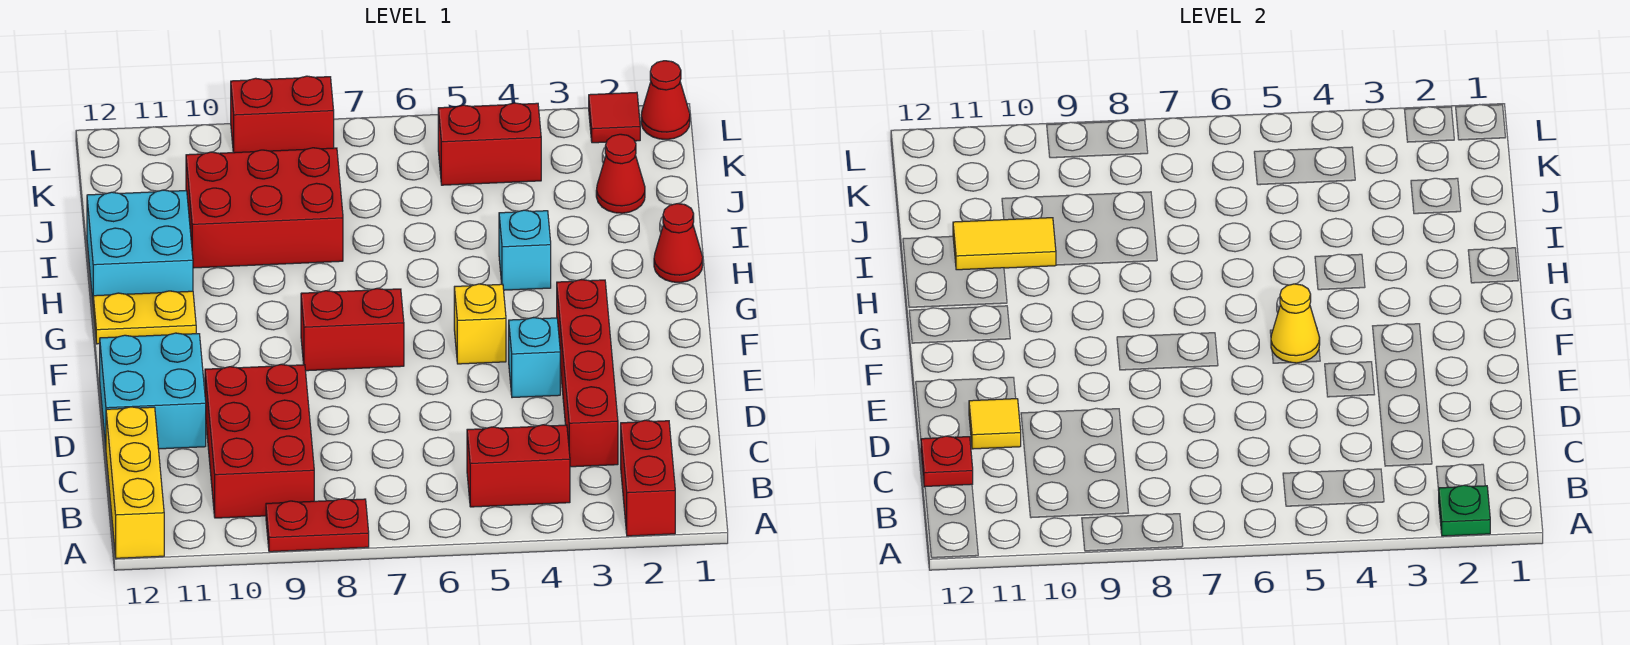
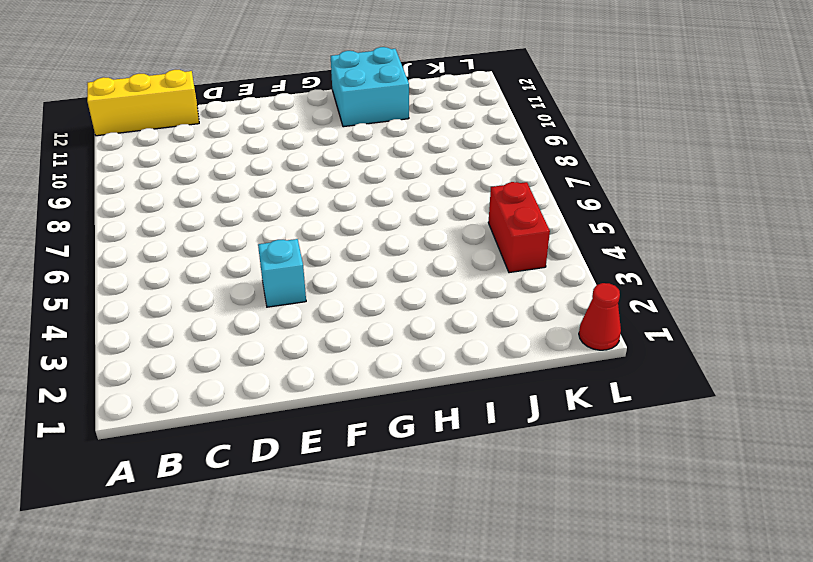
none -> red brick A2:B2 level 1
none -> red plate A8:A9 level 1
none -> red brick B4:B5 level 1

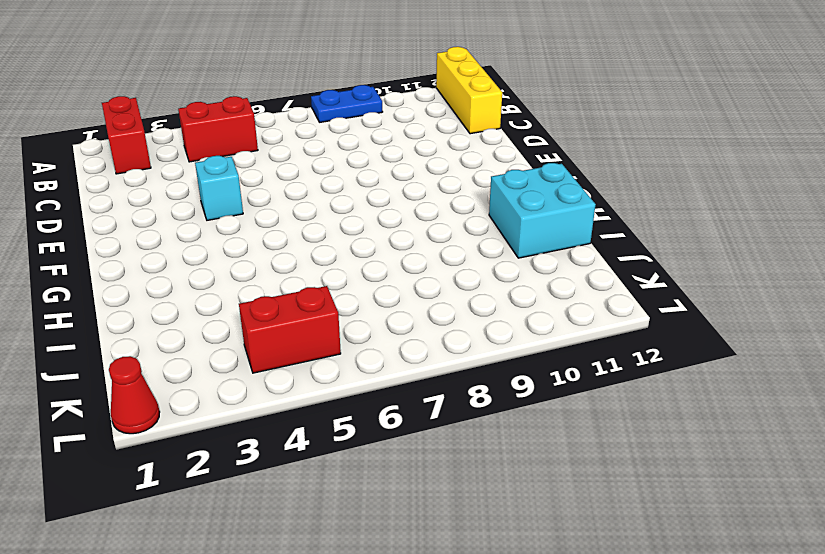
blue plate A8:A9 level 1 -> red plate A8:A9 level 1
none -> red brick B9:D10 level 1
none -> red brick C3:F3 level 1
none -> cyan brick D11:E12 level 1

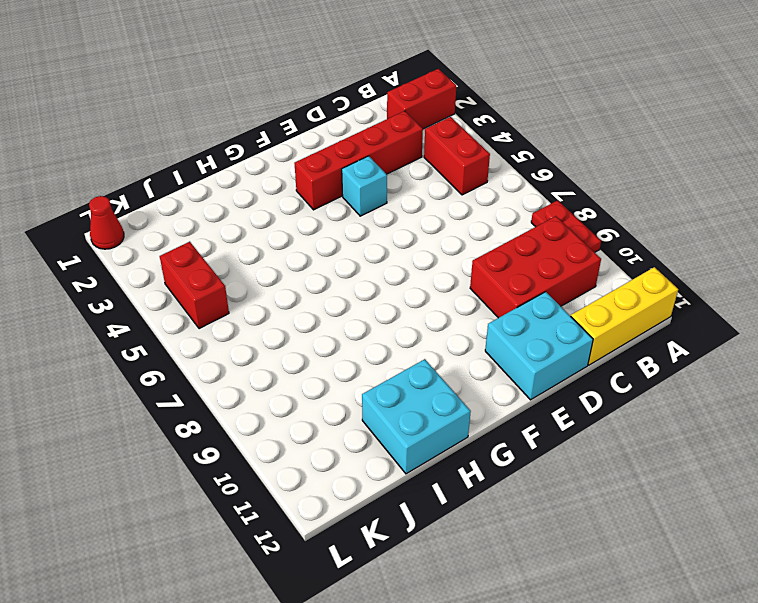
none -> yellow brick F5 level 1
none -> red brick F7:F8 level 1
none -> yellow plate G11:G12 level 1

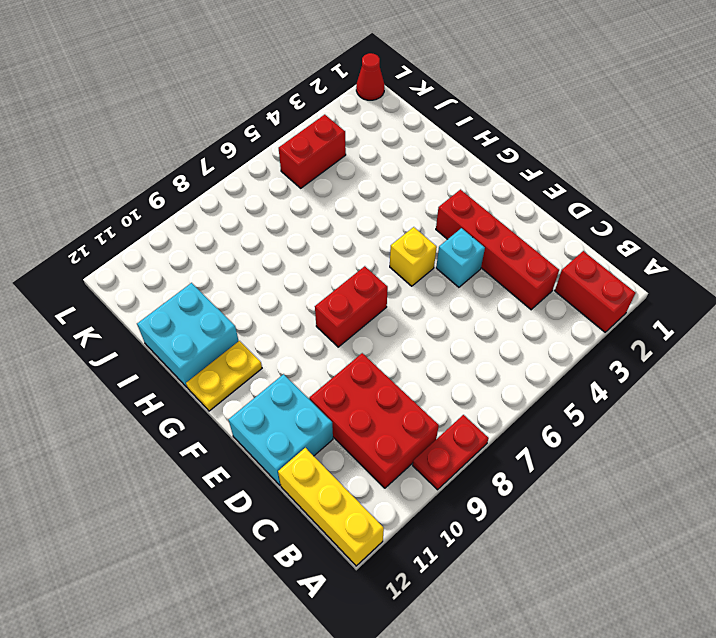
none -> red brick B4:B5 level 1
none -> red cone H1 level 1
none -> cyan brick H4 level 1

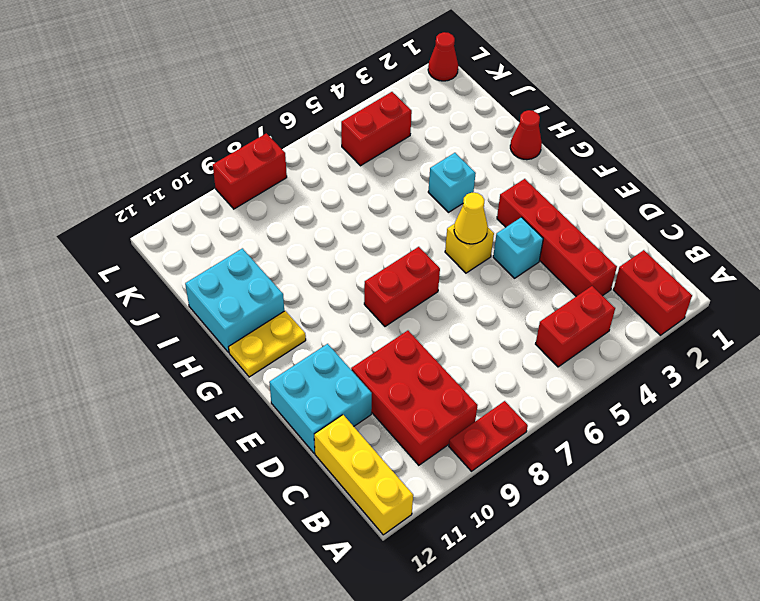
none -> red brick I8:J10 level 1
none -> red cone J2 level 1
none -> red tile L2 level 1

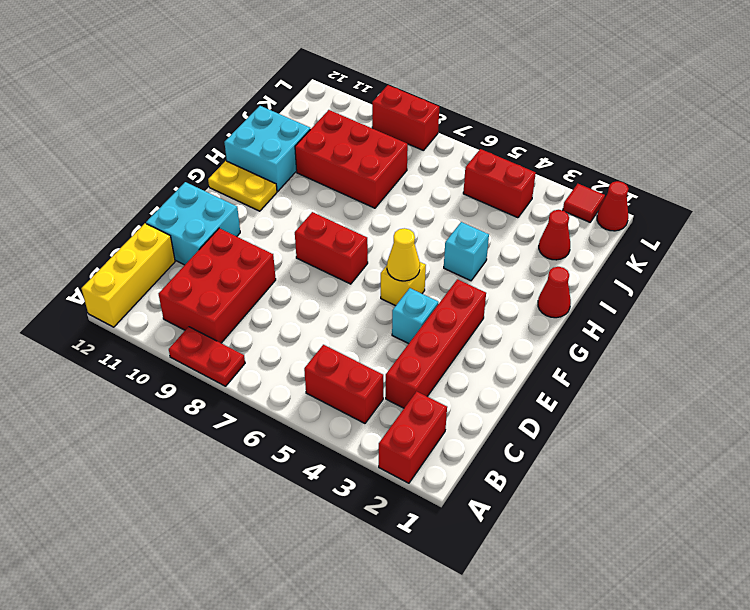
none -> green plate A2 level 2
none -> red plate C12 level 2
none -> yellow tile D11 level 2

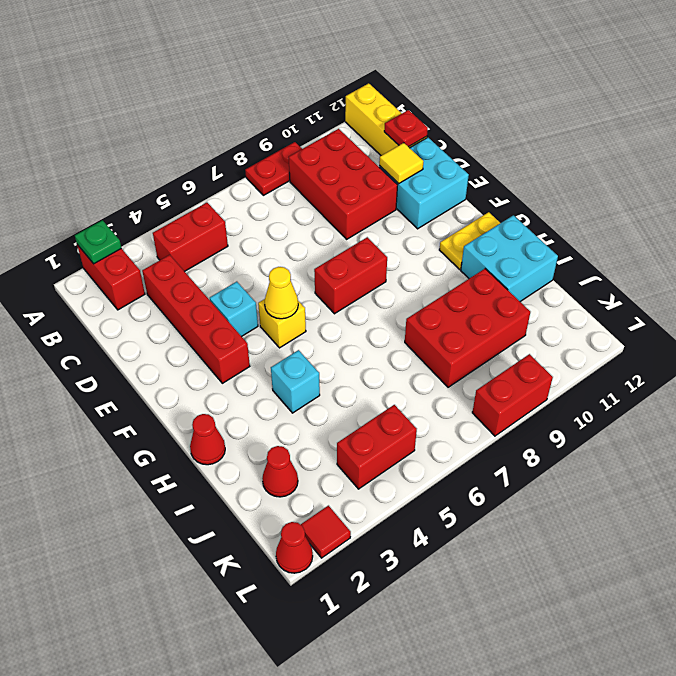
none -> yellow tile I10:I11 level 2

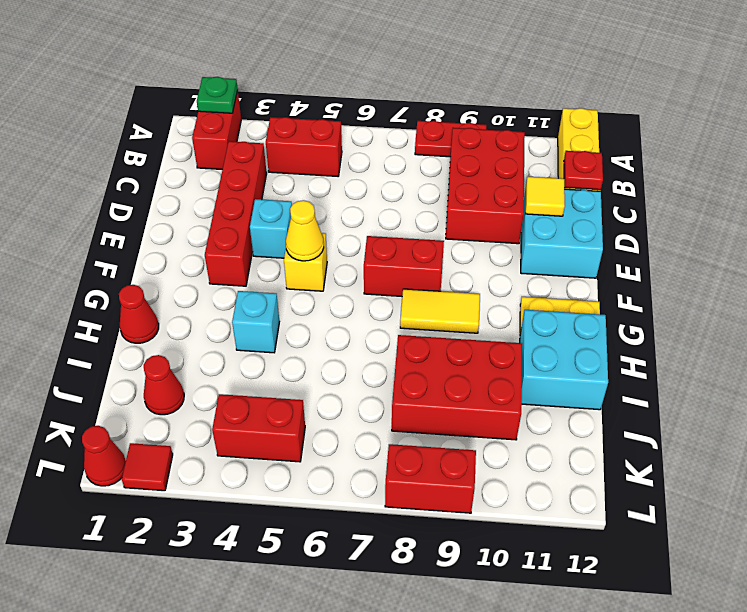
yellow tile G8:G9 level 1 -> yellow tile I10:I11 level 2

